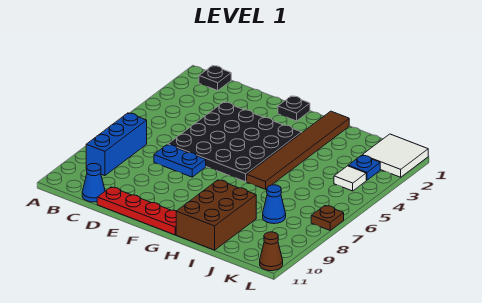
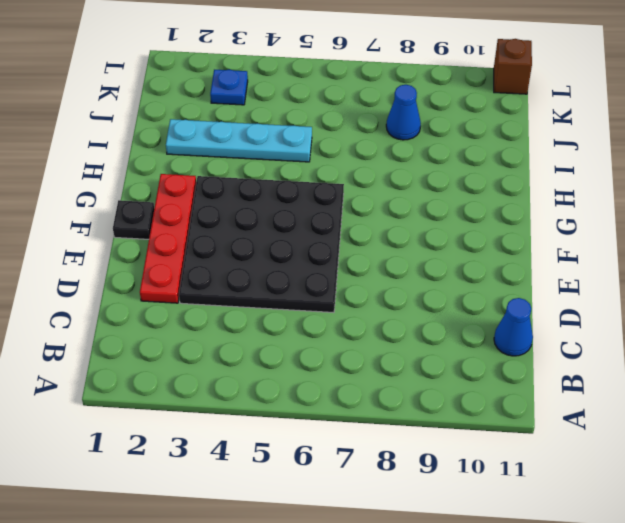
red plate D2:G2 level 1 -> red plate D11:G11 level 1
cyan plate I2:I5 level 1 -> none
brown brick L11 level 1 -> brown cone L11 level 1
none -> black plate B1 level 1
none -> blue brick B7:B9 level 1
none -> blue plate D7:E7 level 1

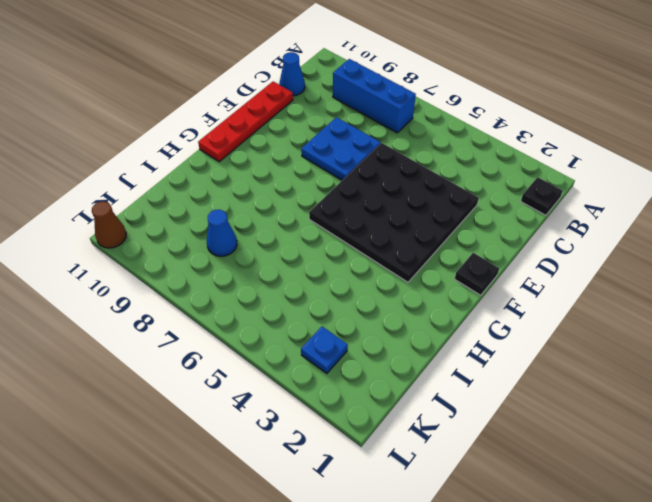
blue plate D7:E8 level 1 -> blue plate D7:E7 level 1
none -> brown tile H1:H6 level 1
none -> brown brick H9:I11 level 1
none -> white tile K1:L2 level 1

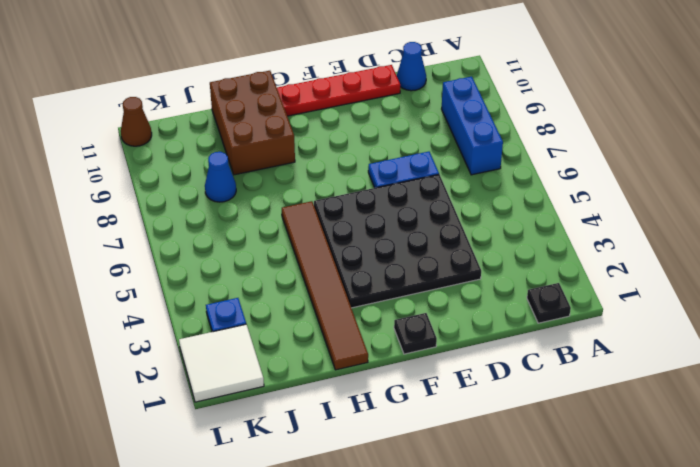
none -> white tile K4 level 1
none -> brown plate L7 level 1

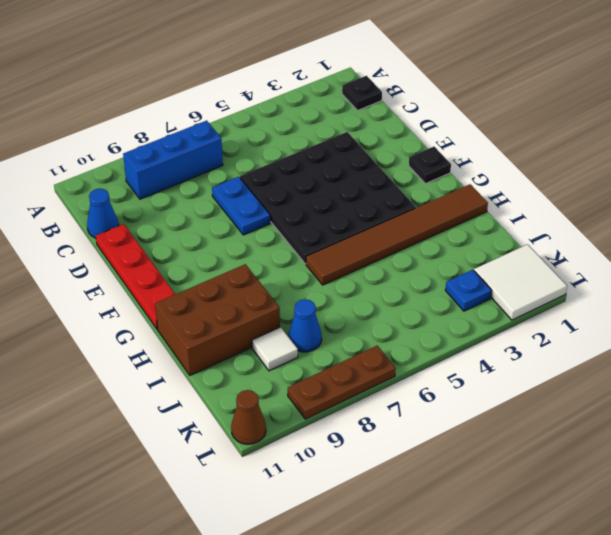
white tile J9 level 1 -> white tile K4 level 1
brown plate L7:L9 level 1 -> brown plate L7 level 1

